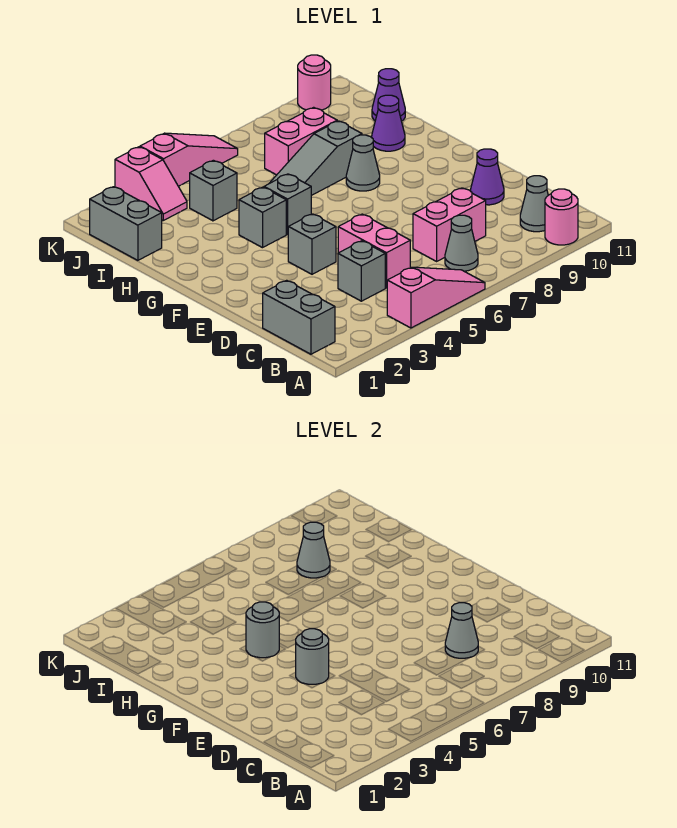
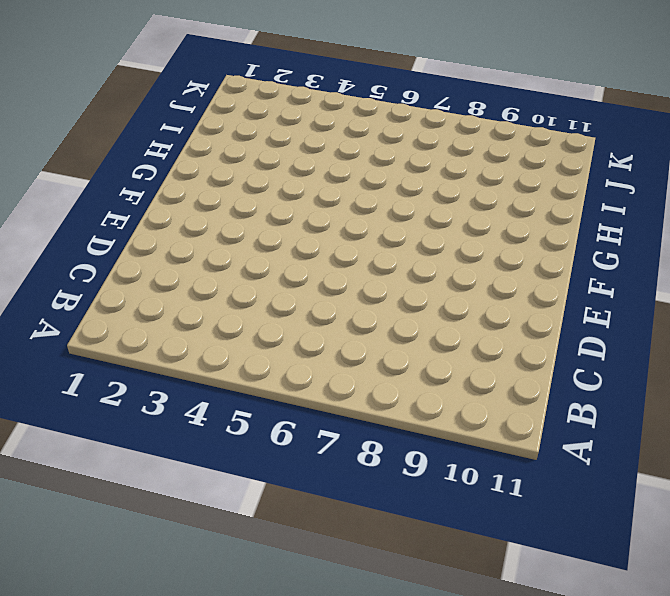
none -> pink slope A4:A6 level 1 top 4
none -> pink round brick A10 level 1
none -> grey brick B1:C1 level 1

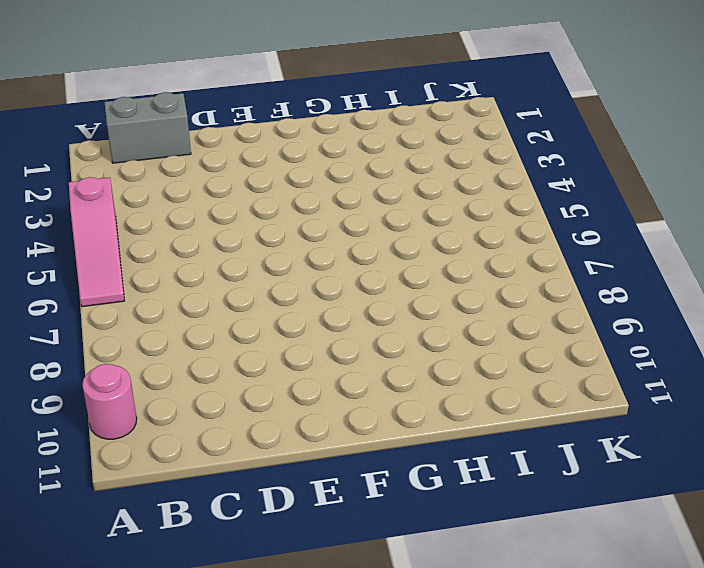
none -> grey cone B7 level 1
none -> grey cone B10 level 1
none -> grey brick C4 level 1

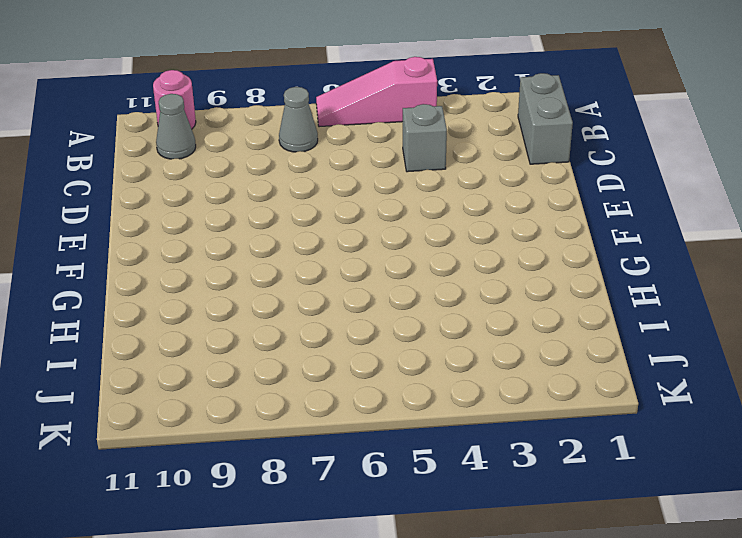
none -> pink brick C5:D5 level 1
none -> pink brick C7:C8 level 1
none -> purple cone D10 level 1

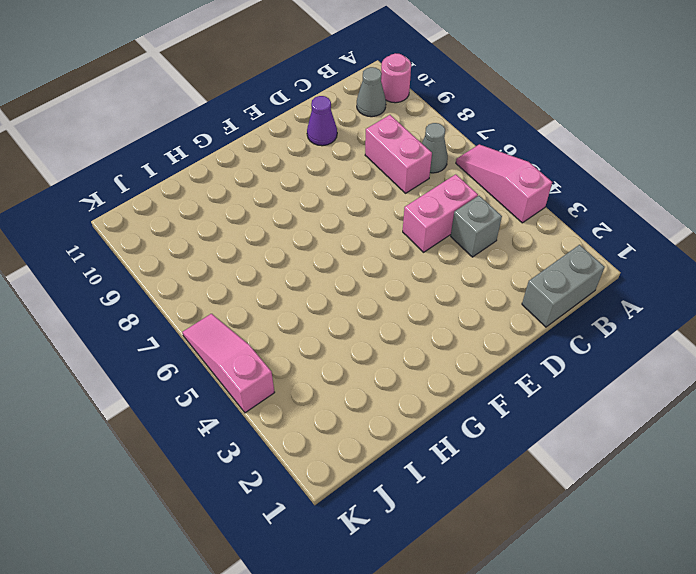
none -> grey brick E4 level 1
none -> grey brick G4 level 1
none -> grey brick G5 level 1

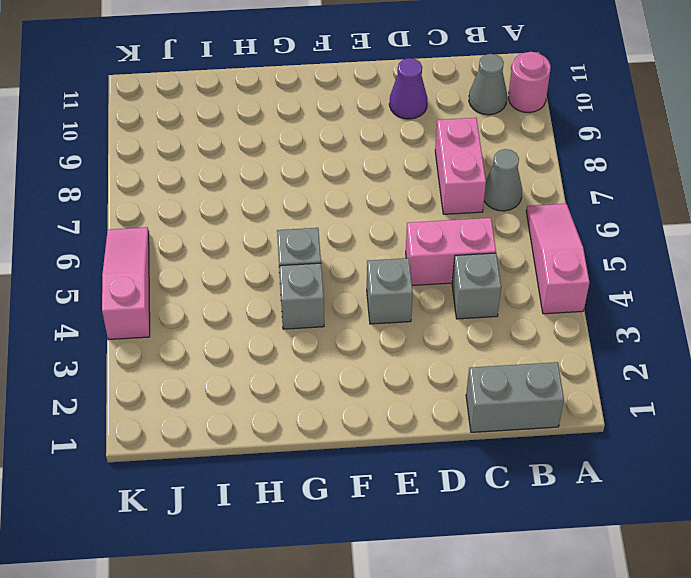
none -> grey cone G8 level 1
none -> grey slope H6:H8 level 1 top 8
none -> purple cone H10 level 1

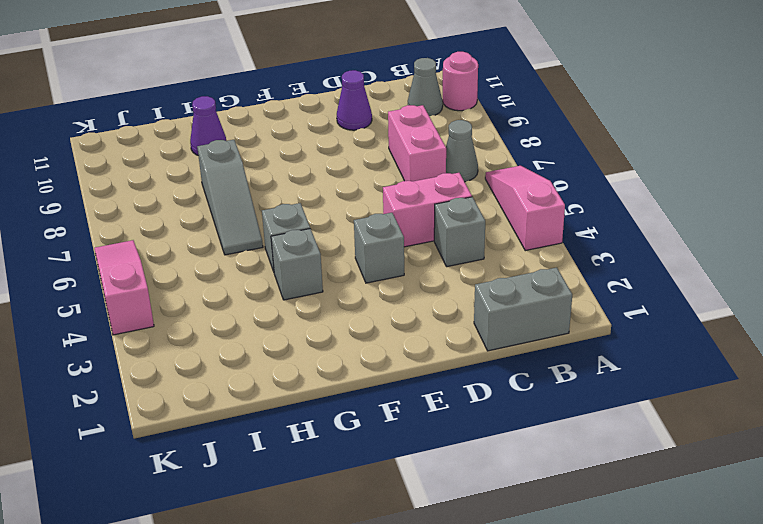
none -> grey cone G8 level 1
none -> grey brick I1:J1 level 1
none -> grey brick I4 level 1

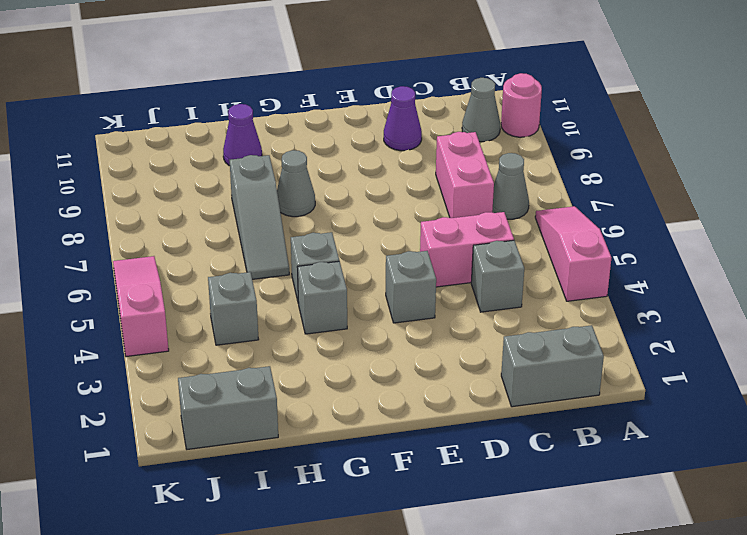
none -> pink brick I7:I8 level 1
none -> purple cone I11 level 1
none -> pink slope J3:K3 level 1 top K

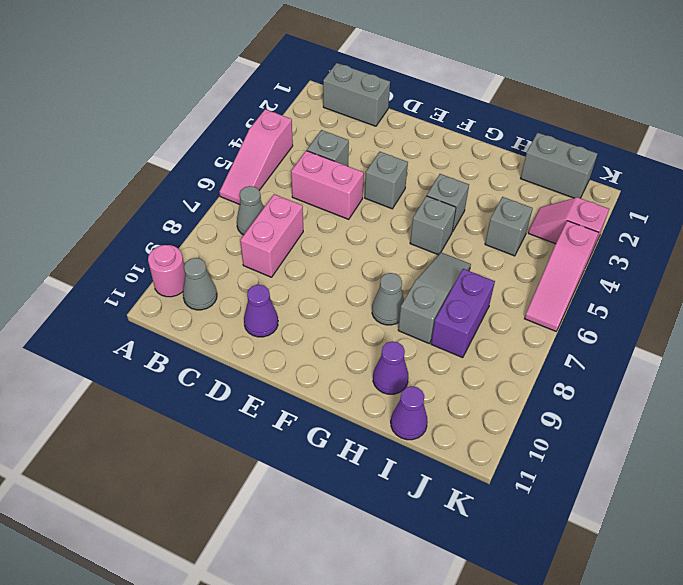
purple brick I7:I8 level 1 -> pink brick I7:I8 level 1
none -> pink round brick K10 level 1
none -> grey cone C8 level 2
none -> grey round brick E4 level 2

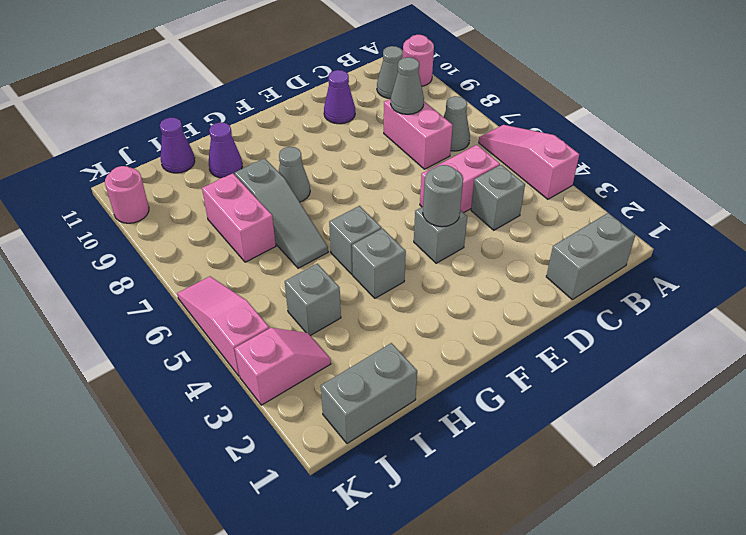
none -> grey round brick G4 level 2
none -> grey cone I8 level 2

